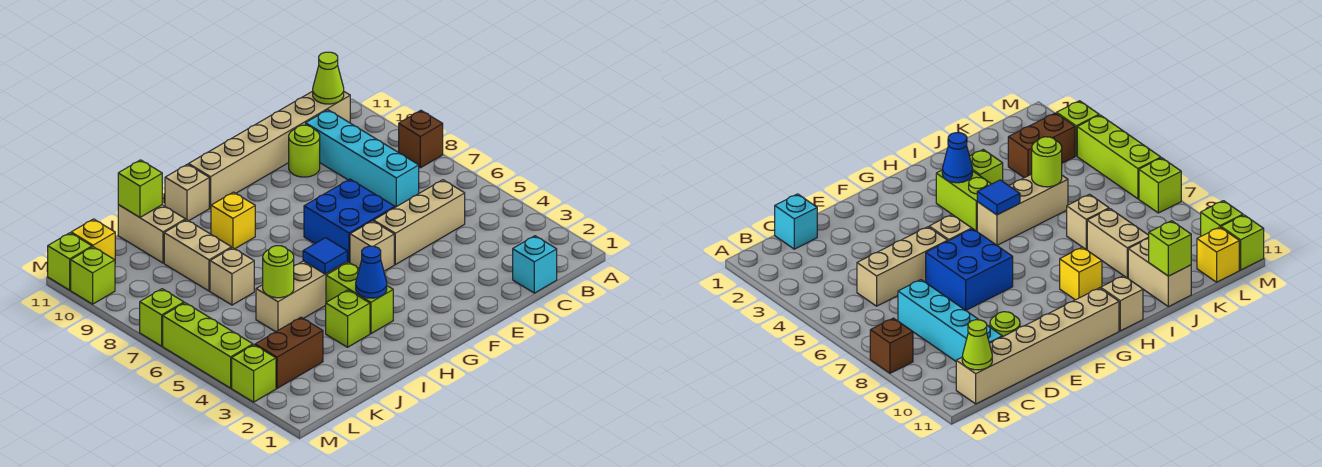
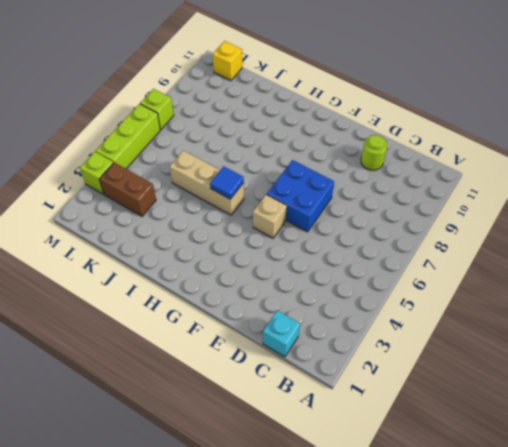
none -> brown brick A8 level 1
none -> tan brick B11:G11 level 1
none -> tan brick C5:E5 level 1

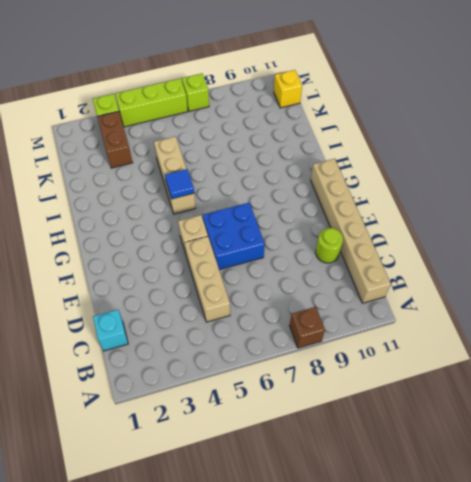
none -> cyan brick C7:C10 level 1
none -> lime brick H3:H4 level 1
none -> yellow brick H9 level 1

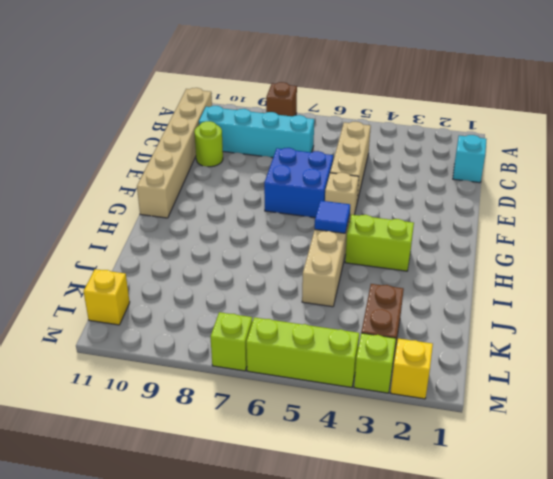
yellow brick M2 level 1 -> yellow brick H9 level 1
none -> tan brick H11 level 1
none -> lime brick I3 level 1
none -> tan brick J7 level 1

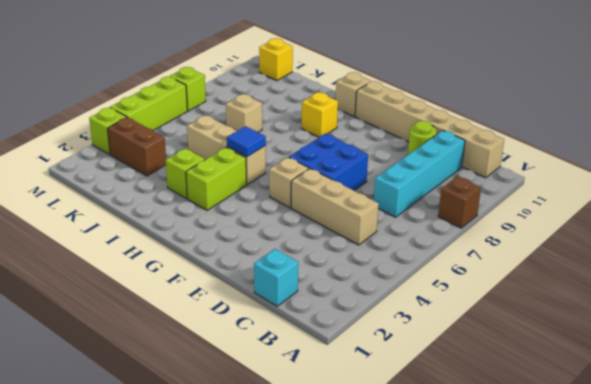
none -> tan brick J8:J9 level 1
none -> tan brick J10:J11 level 1
none -> lime brick M10 level 1

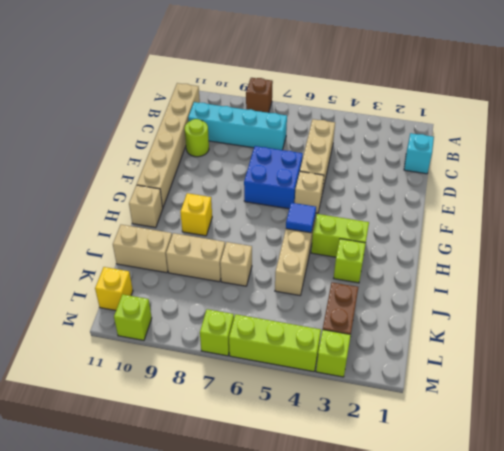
none -> lime brick M11 level 1
none -> lime cone B11 level 2
none -> blue cone H3 level 2

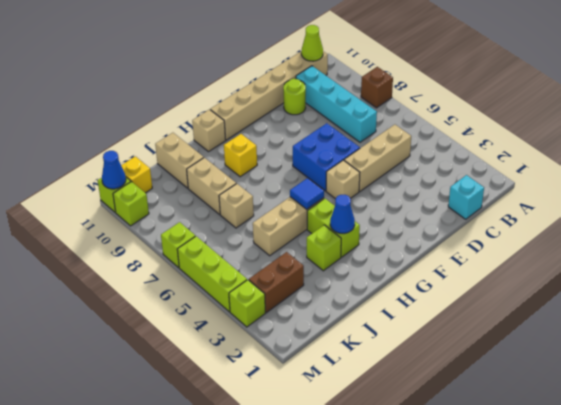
blue cone M11 level 2 -> none
none -> lime round brick J5 level 2
none -> lime brick J11 level 2

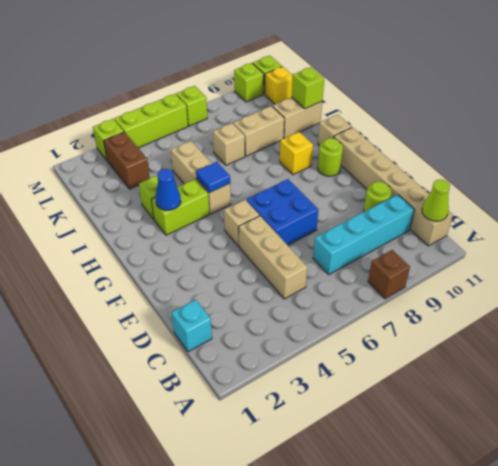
lime round brick G10 level 1 -> lime round brick J5 level 2

